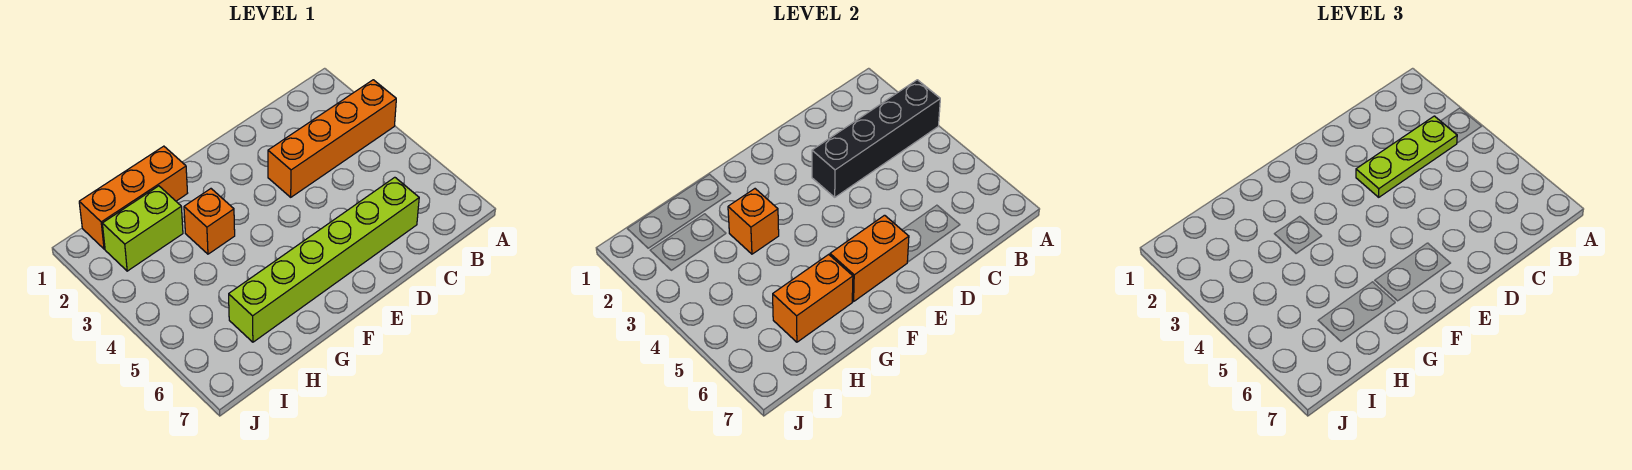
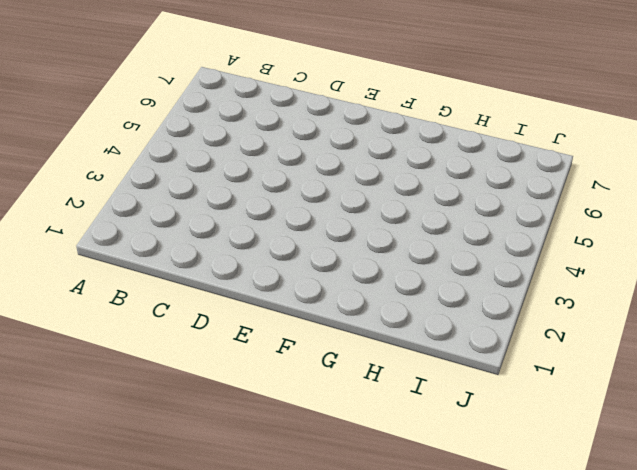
none -> orange brick A3:D3 level 1
none -> lime brick C6:H6 level 1

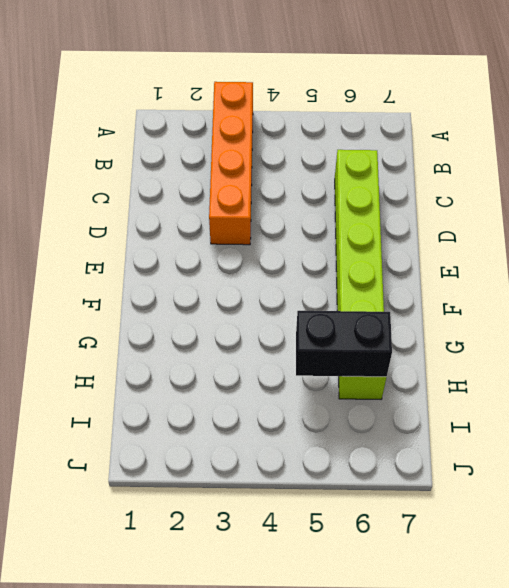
black brick H5:H6 level 2 -> orange brick G6:H6 level 2
none -> orange brick G1:I1 level 1
none -> orange brick G3 level 1

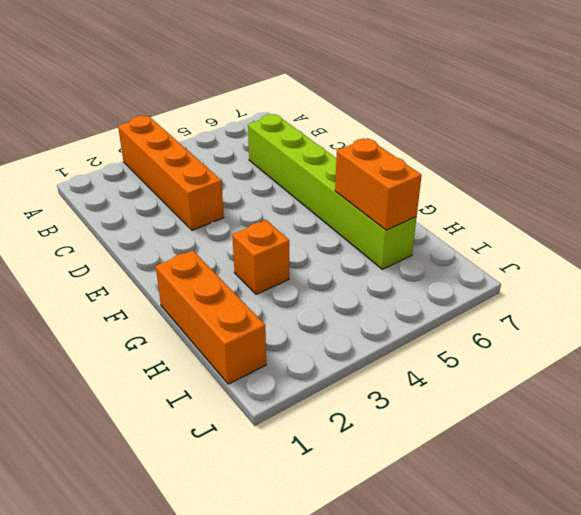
none -> lime brick H2:I2 level 1
none -> black brick A3:D3 level 2

